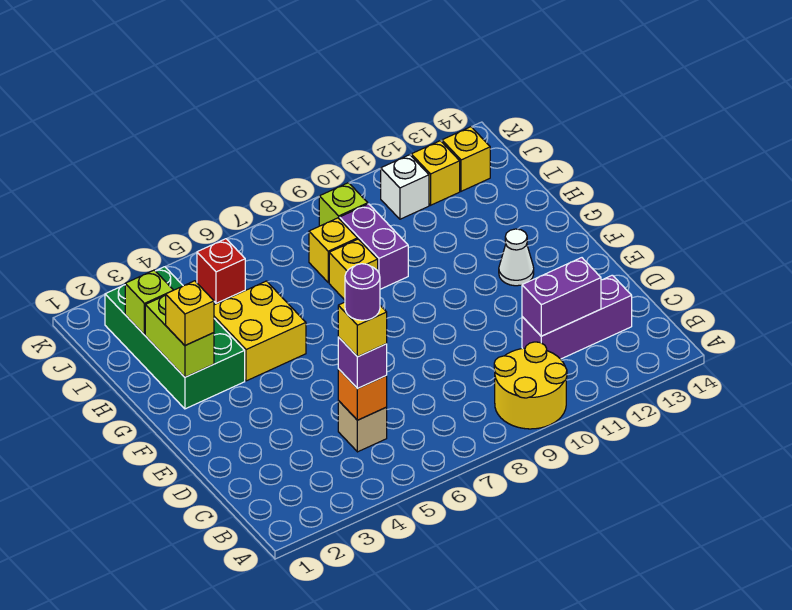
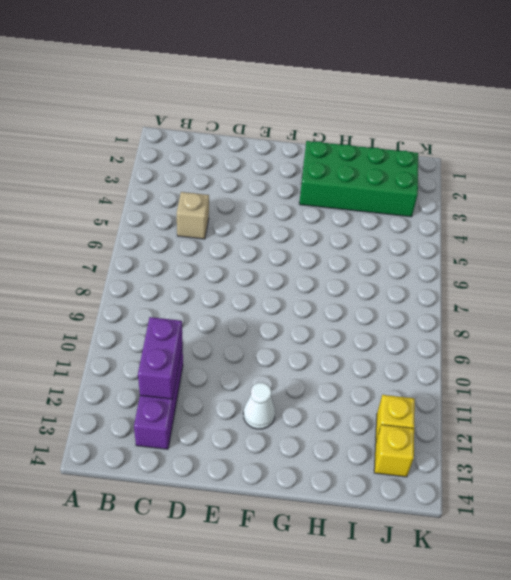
none -> yellow round brick A9:B10 level 1
none -> yellow brick G4:H5 level 1
none -> yellow brick H8 level 1

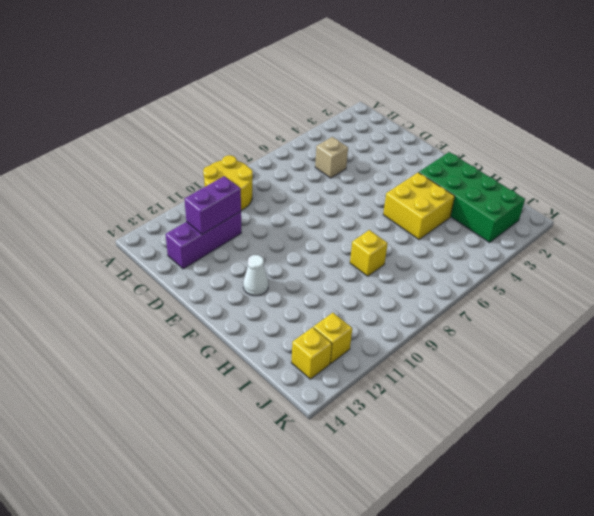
none -> purple brick H9:I9 level 1
none -> yellow brick I8 level 1
none -> red brick J5 level 1

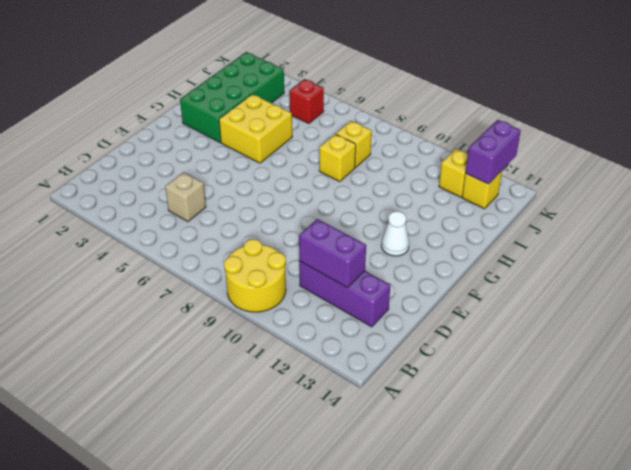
purple brick J13:K13 level 2 -> purple brick H9:I9 level 1
none -> lime brick J9 level 1
none -> white brick J11 level 1
none -> orange brick C5 level 2

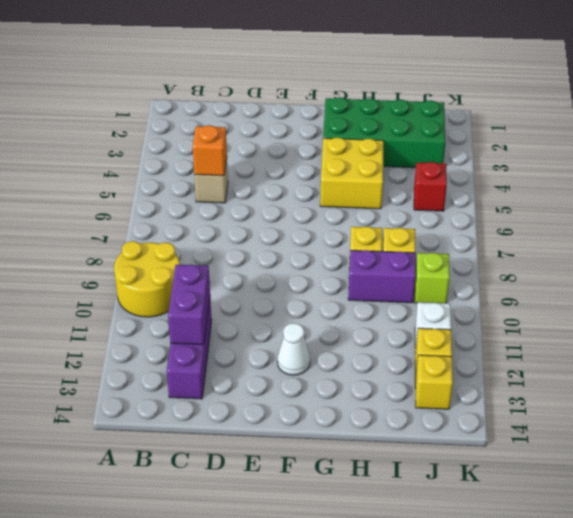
none -> lime brick G2:H2 level 2
none -> lime brick I2 level 2
none -> purple brick C5 level 3

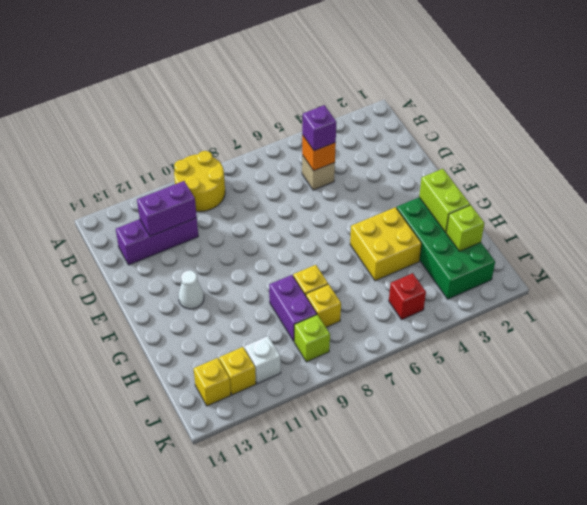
none -> yellow brick G2 level 3
none -> yellow brick C5 level 4
none -> purple round brick C5 level 5

